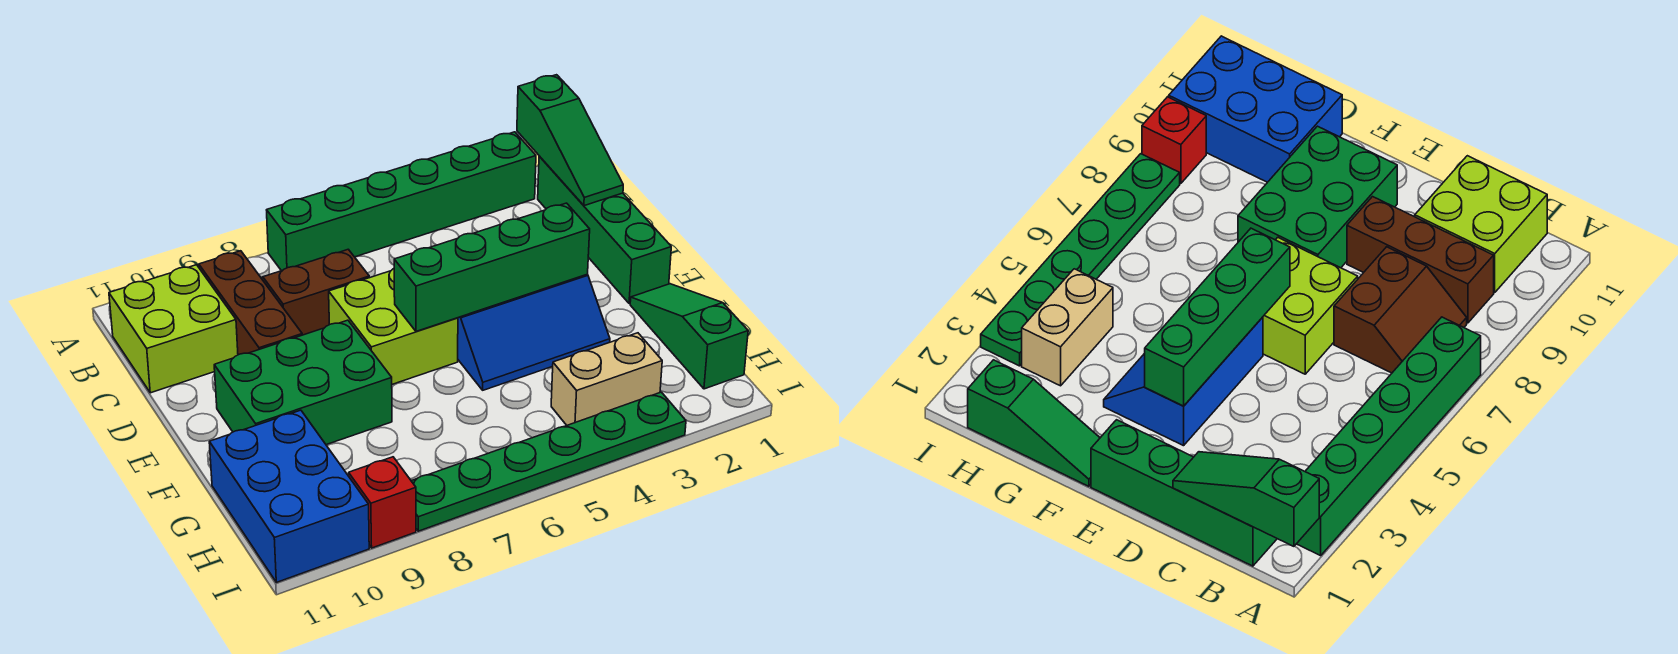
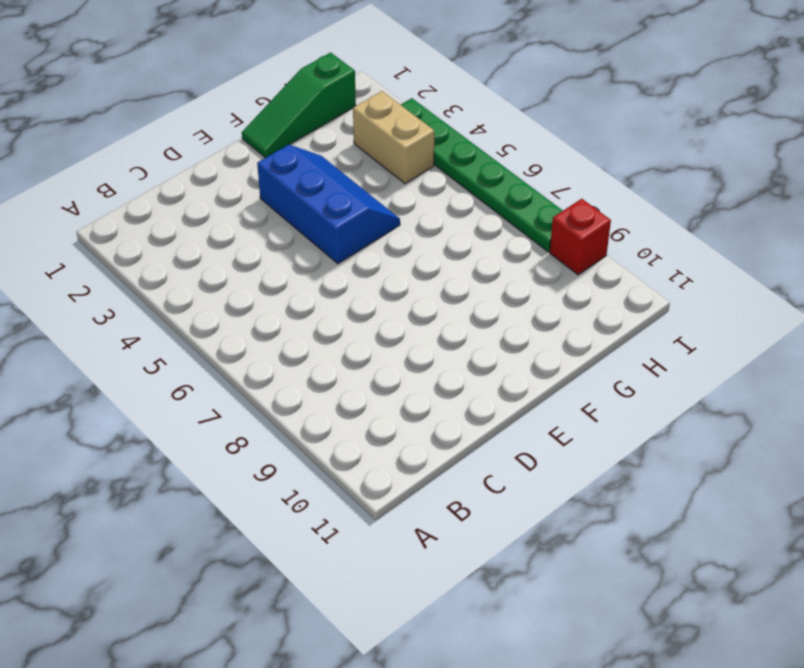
none -> green brick A2:A7 level 1
none -> green brick B1:E1 level 1
none -> brown slope B7:C8 level 1 top C

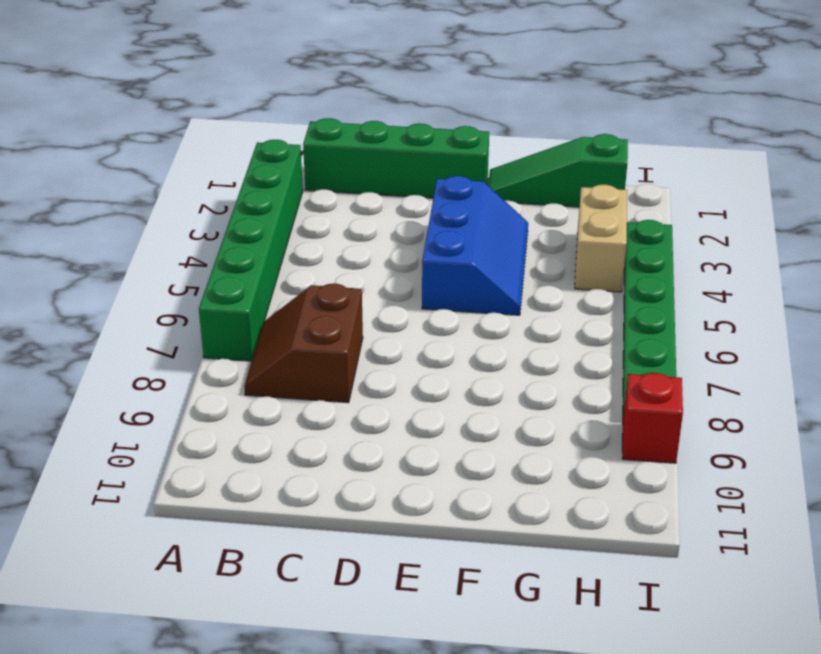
none -> brown brick B9:D9 level 1
none -> lime brick B10:C11 level 1
none -> lime brick D6:E7 level 1

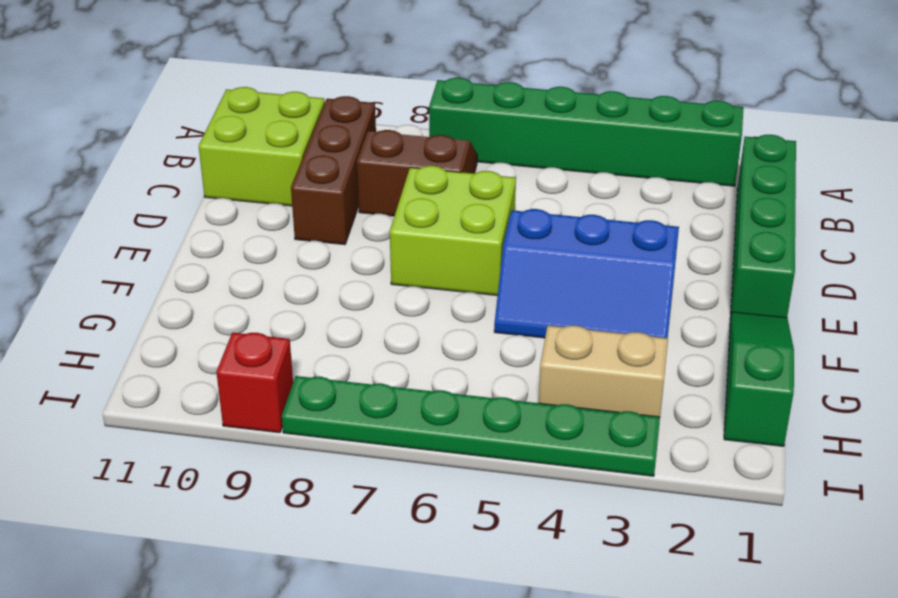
none -> green brick E8:F10 level 1
none -> blue brick G10:I11 level 1
none -> green slope A1:C1 level 2 top A

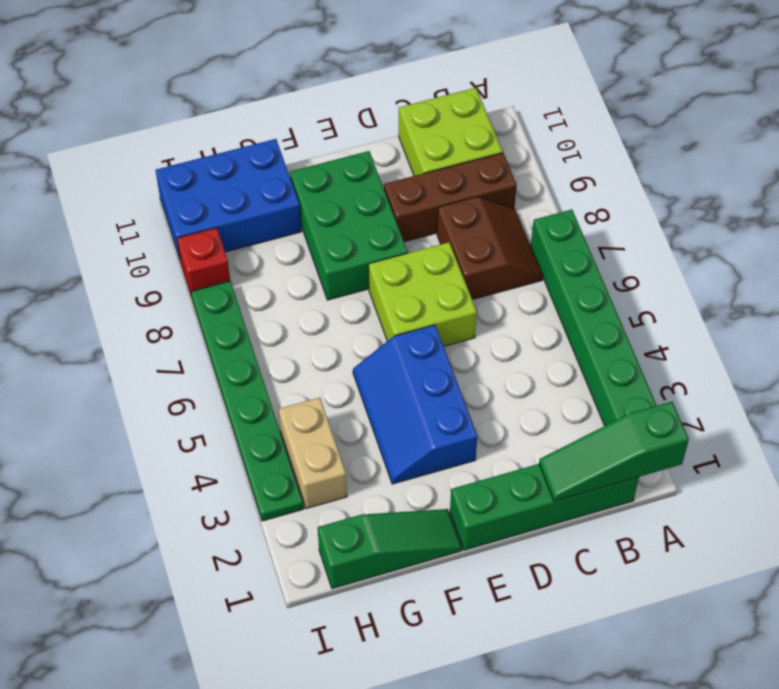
none -> green brick E3:E6 level 2

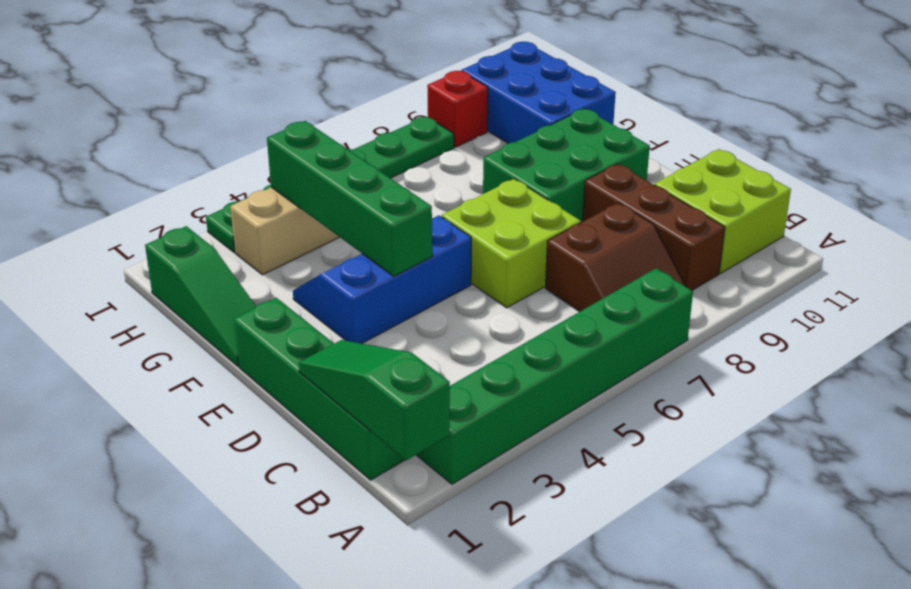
green brick E4:H4 level 2 -> green brick E3:E6 level 2

